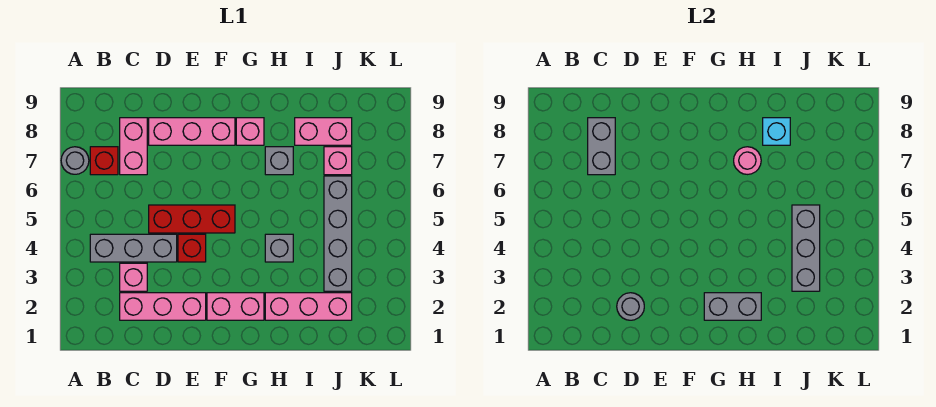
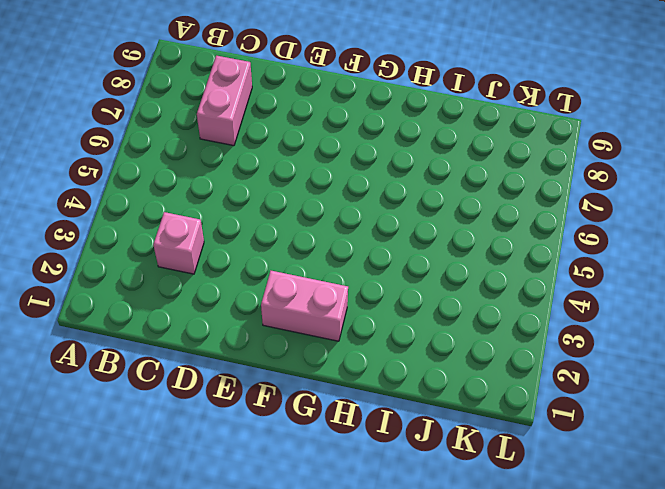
none -> grey round brick A7 level 1
none -> grey brick B4:D4 level 1
none -> red brick B7 level 1

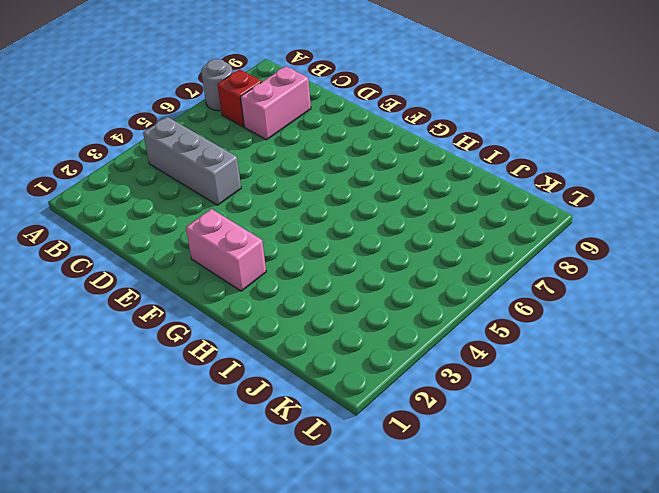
none -> pink brick C2:E2 level 1
none -> pink brick C3 level 1
none -> red brick D5:F5 level 1

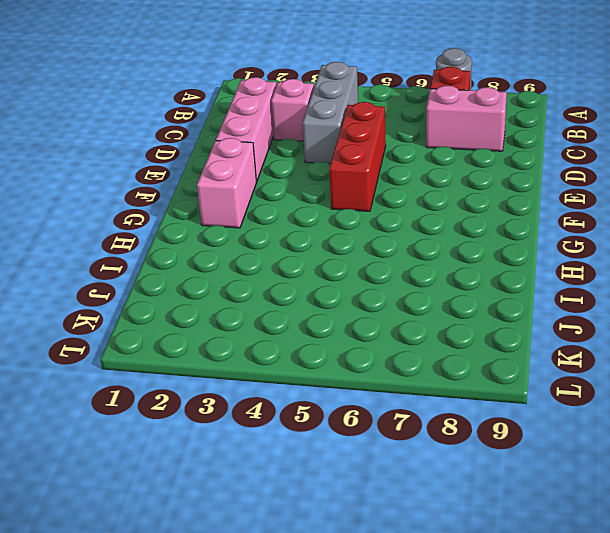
none -> pink brick D8:F8 level 1
none -> red brick E4 level 1
none -> pink brick G8 level 1

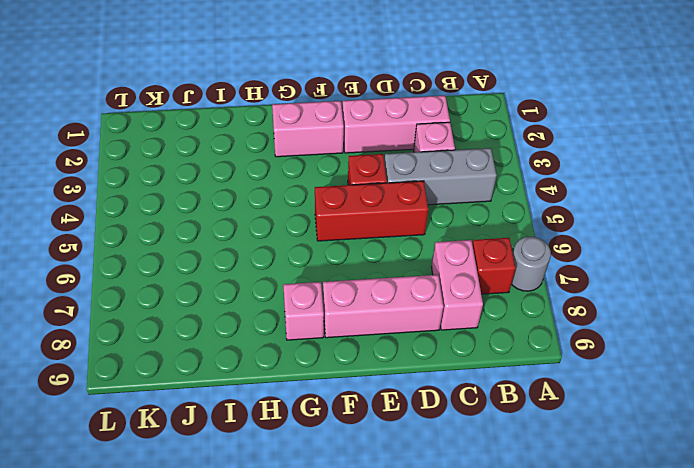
none -> pink brick H2:J2 level 1
none -> grey brick H4 level 1
none -> grey brick H7 level 1

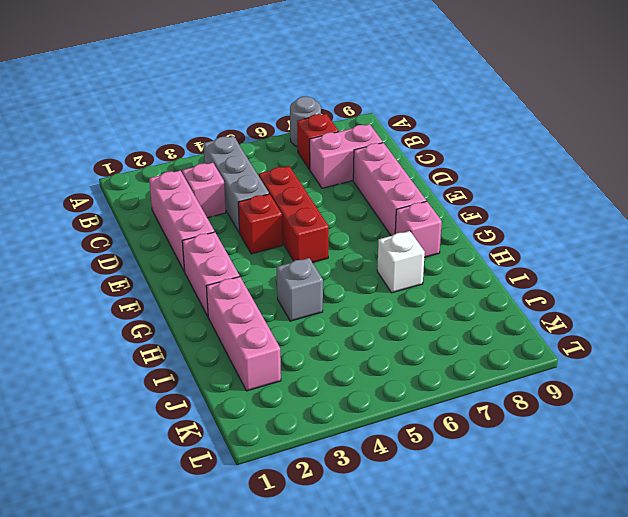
white brick H7 level 1 -> grey brick H7 level 1
none -> pink brick I8:J8 level 1
none -> grey brick J3:J6 level 1
none -> pink brick J7 level 1

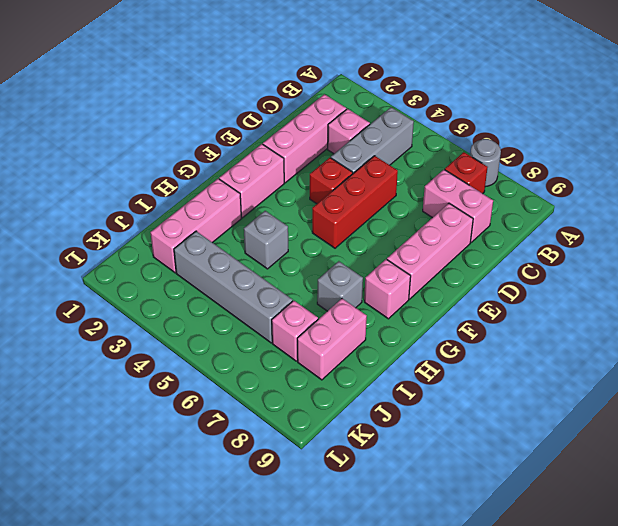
none -> grey brick C7:C8 level 2
none -> grey round brick D2 level 2
none -> grey brick G2:H2 level 2

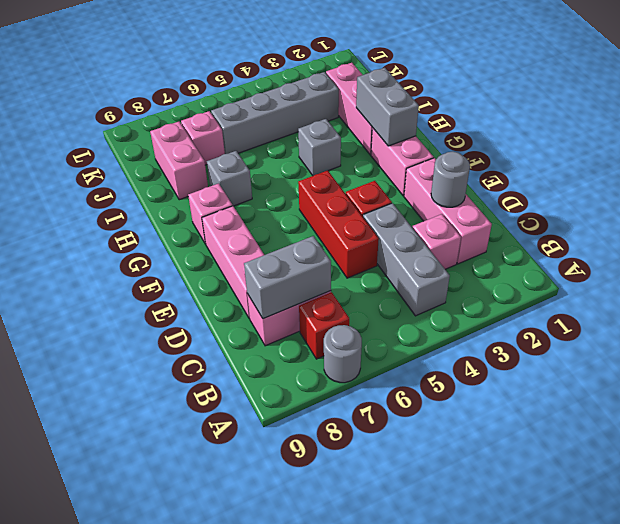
none -> pink round brick H7 level 2
none -> cyan brick I8 level 2
none -> grey brick J3:J5 level 2

